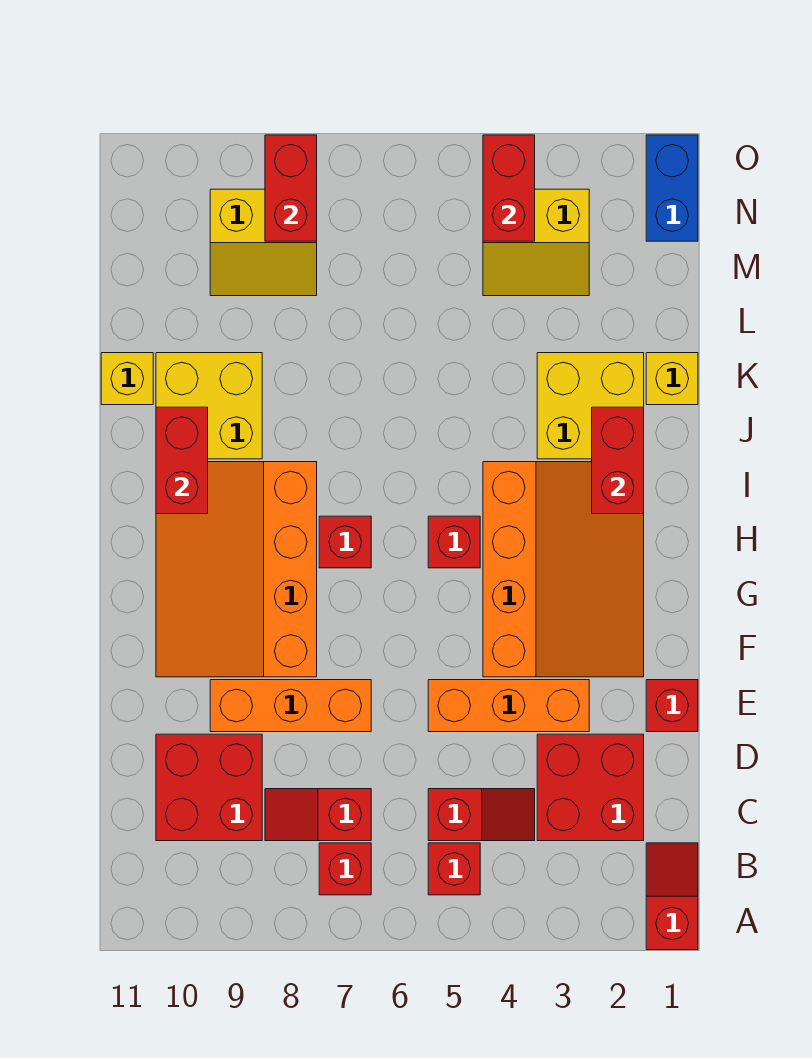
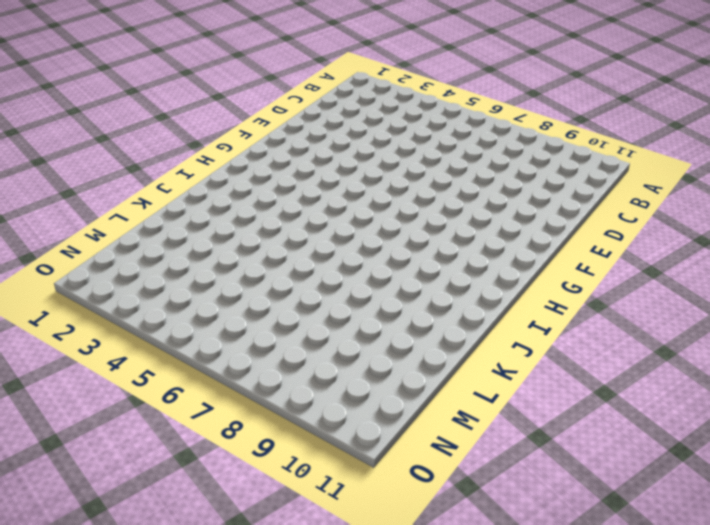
none -> red slope A1:B1 level 1 top A
none -> red brick B5 level 1
none -> red brick B7 level 1

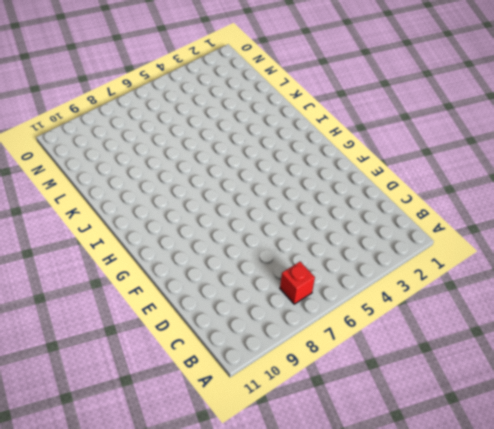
none -> red slope A1:B1 level 1 top A
none -> red brick B5 level 1
none -> red brick C2:D3 level 1

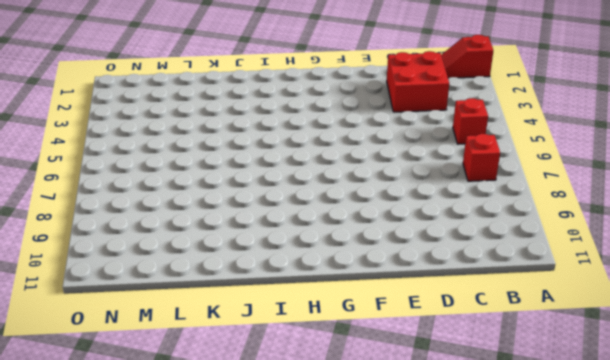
none -> red slope C4:C5 level 1 top 5
none -> red slope C7:C8 level 1 top 7
none -> red brick C9:D10 level 1

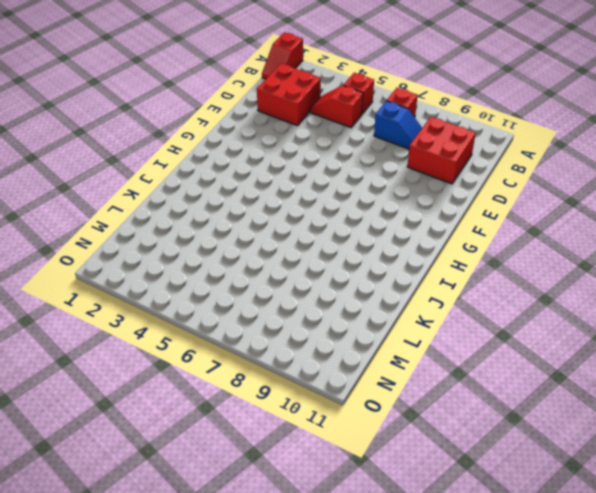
blue slope C7:C8 level 1 top 7 -> red slope C7:C8 level 1 top 7
none -> red brick E1 level 1
none -> orange brick E3:E5 level 1
none -> orange brick E7:E9 level 1

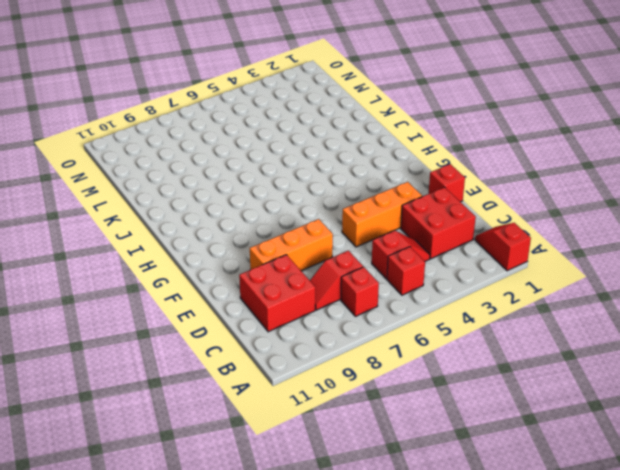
none -> orange slope F2:I4 level 1 top 4
none -> orange slope F8:I10 level 1 top 8
none -> red brick H5 level 1

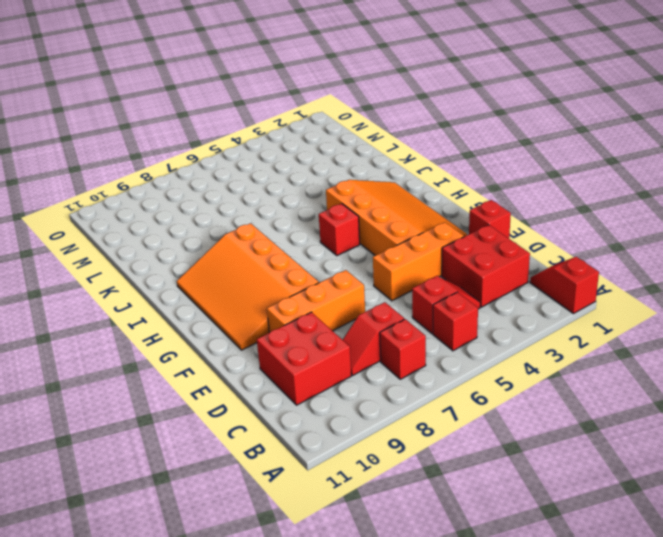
none -> red brick H7 level 1
none -> yellow brick J2:K3 level 1
none -> yellow brick J9:K10 level 1

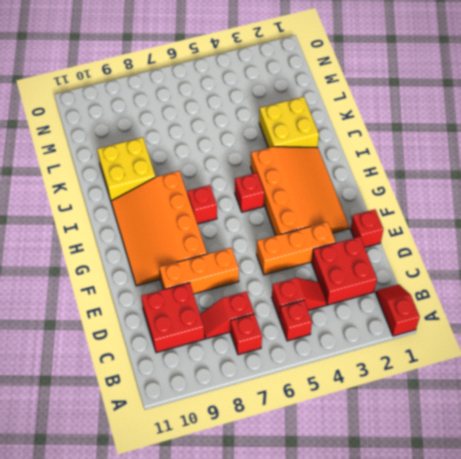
none -> yellow brick K1 level 1
none -> yellow brick K11 level 1
none -> yellow slope M3:N4 level 1 top N

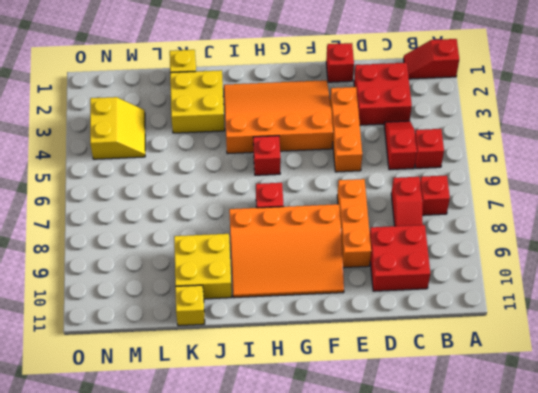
none -> yellow slope M8:N9 level 1 top N
none -> blue brick N1:O1 level 1
none -> red brick I2:J2 level 2

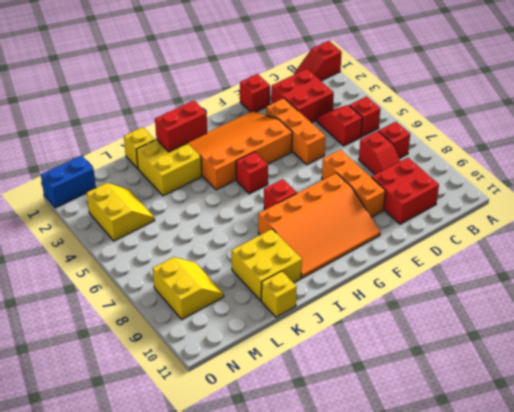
none -> red brick I10:J10 level 2
none -> red brick N4:O4 level 2
none -> red brick N8:O8 level 2

